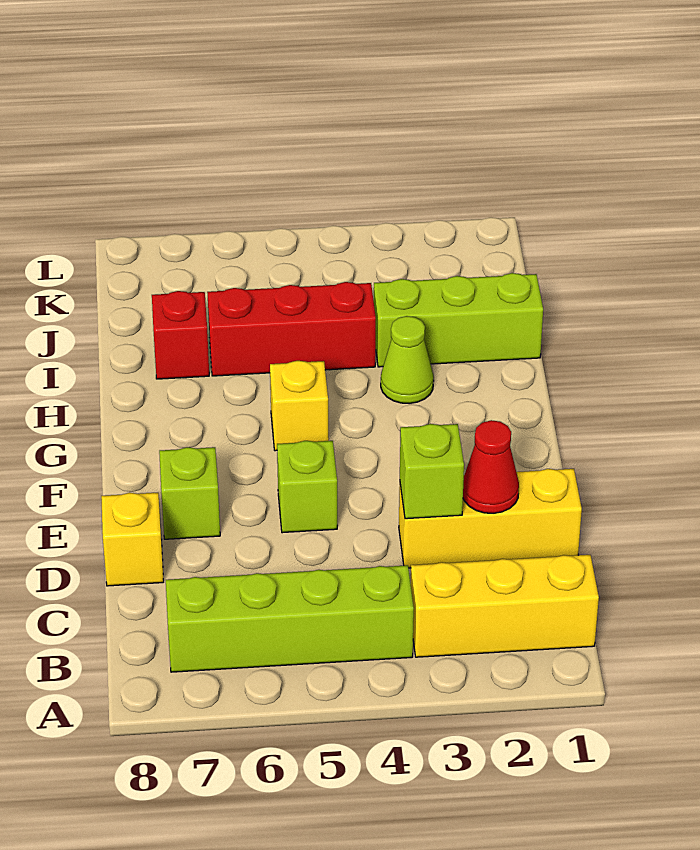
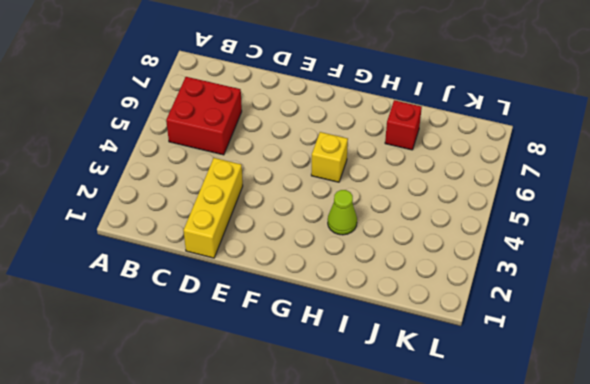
red brick B5:C6 level 1 -> lime brick B4:B7 level 1
none -> yellow brick B1:B3 level 1
none -> yellow brick D8 level 1
none -> lime brick E5 level 1

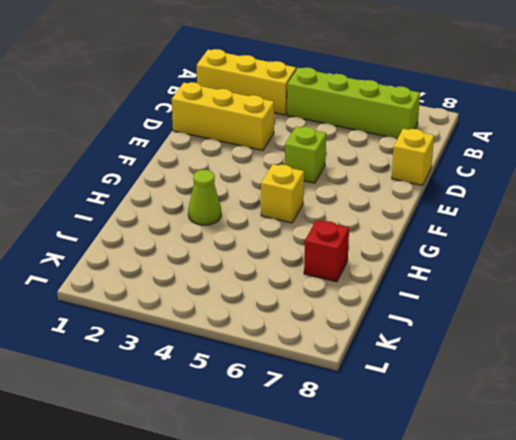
none -> lime brick E7 level 1
none -> lime brick I1:I3 level 1
none -> red brick I4:I6 level 1

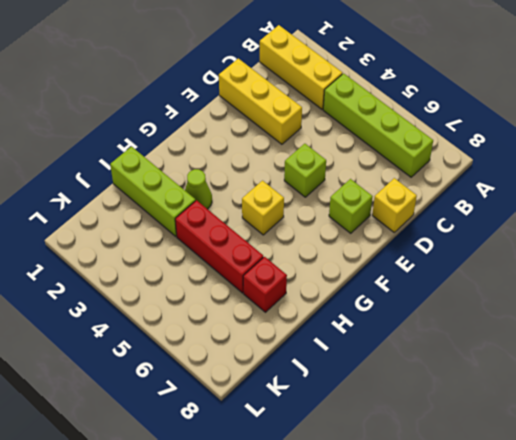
none -> red cone D2 level 2
none -> lime brick D3 level 2

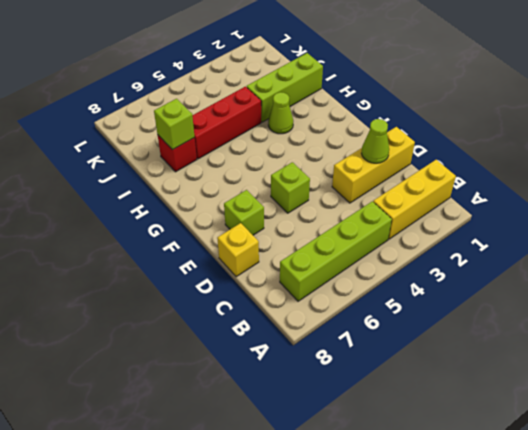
lime cone D2 level 2 -> red cone D2 level 2
lime brick I7 level 2 -> lime brick D3 level 2
none -> yellow brick G5 level 1

